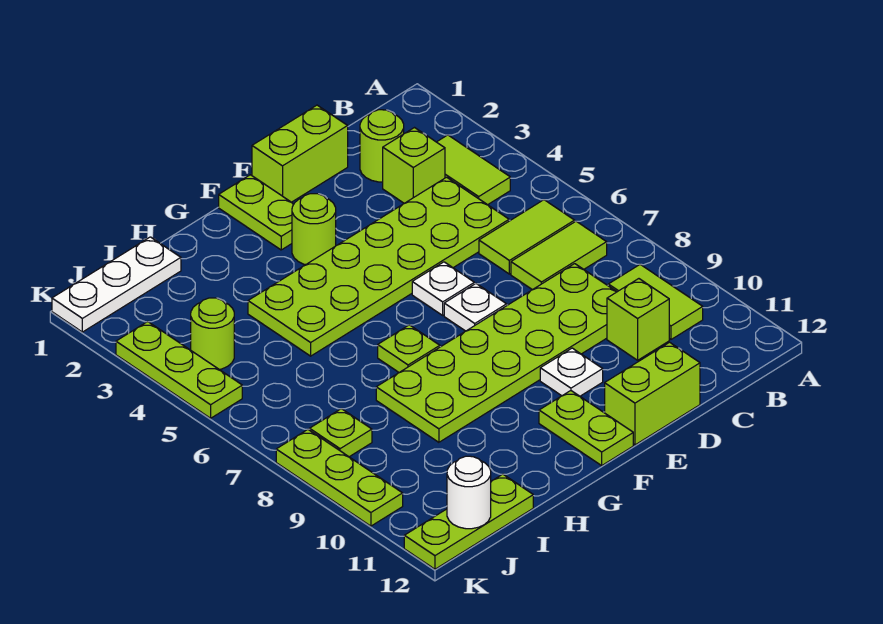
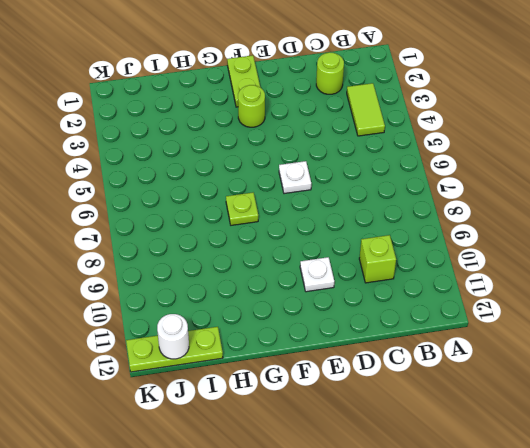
none -> lime tile B6:C6 level 1
none -> lime tile B7:C7 level 1
none -> lime tile B9:B10 level 1

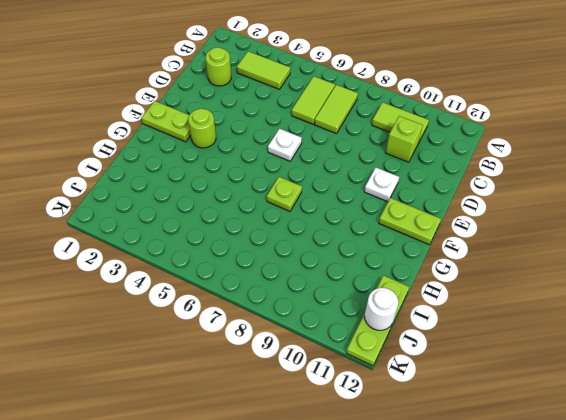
none -> lime brick C3 level 1
none -> lime plate C4:H5 level 1
none -> lime plate C8:H9 level 1

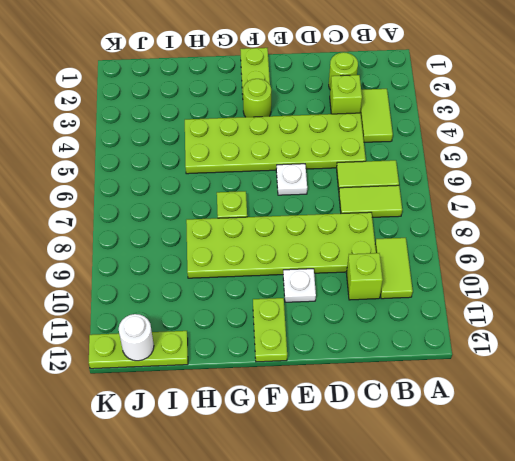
none -> lime brick D1:E1 level 1
none -> lime brick D12:E12 level 1
none -> white plate E7 level 1

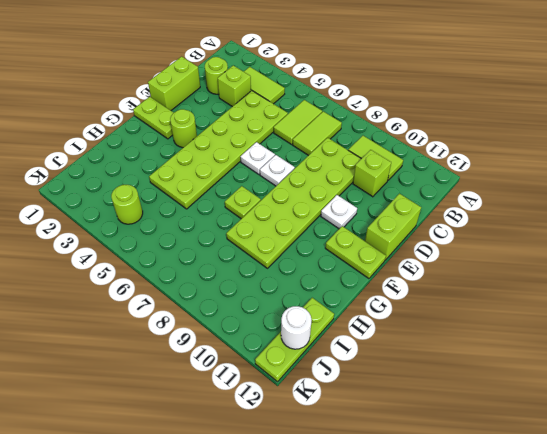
none -> white plate I1:K1 level 1
none -> lime plate J8 level 1
none -> lime plate K3:K5 level 1

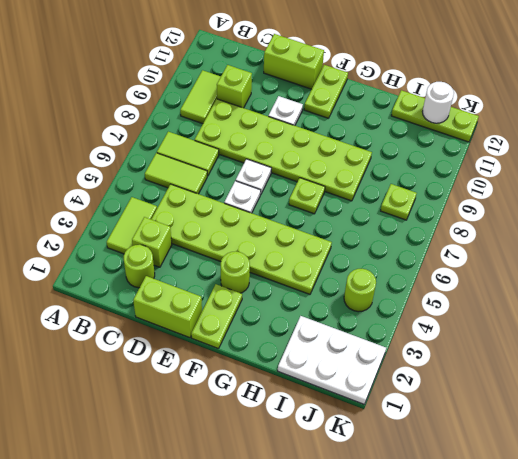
white plate I1:K2 level 1 -> white plate I1:K1 level 1
none -> lime plate K3:K5 level 1
none -> lime plate K8:K10 level 1

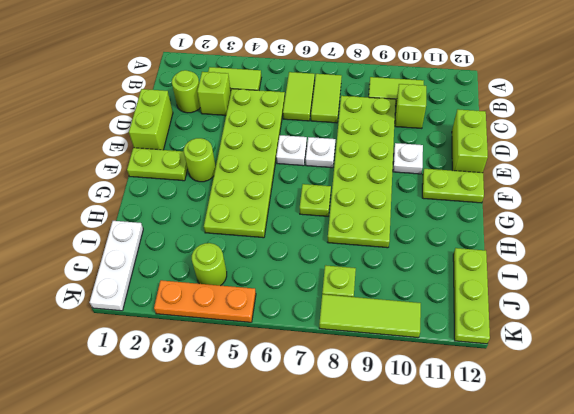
orange plate K3:K5 level 1 -> lime plate K3:K5 level 1
lime tile K8:K10 level 1 -> lime plate K8:K10 level 1
none -> white round brick J12 level 2

